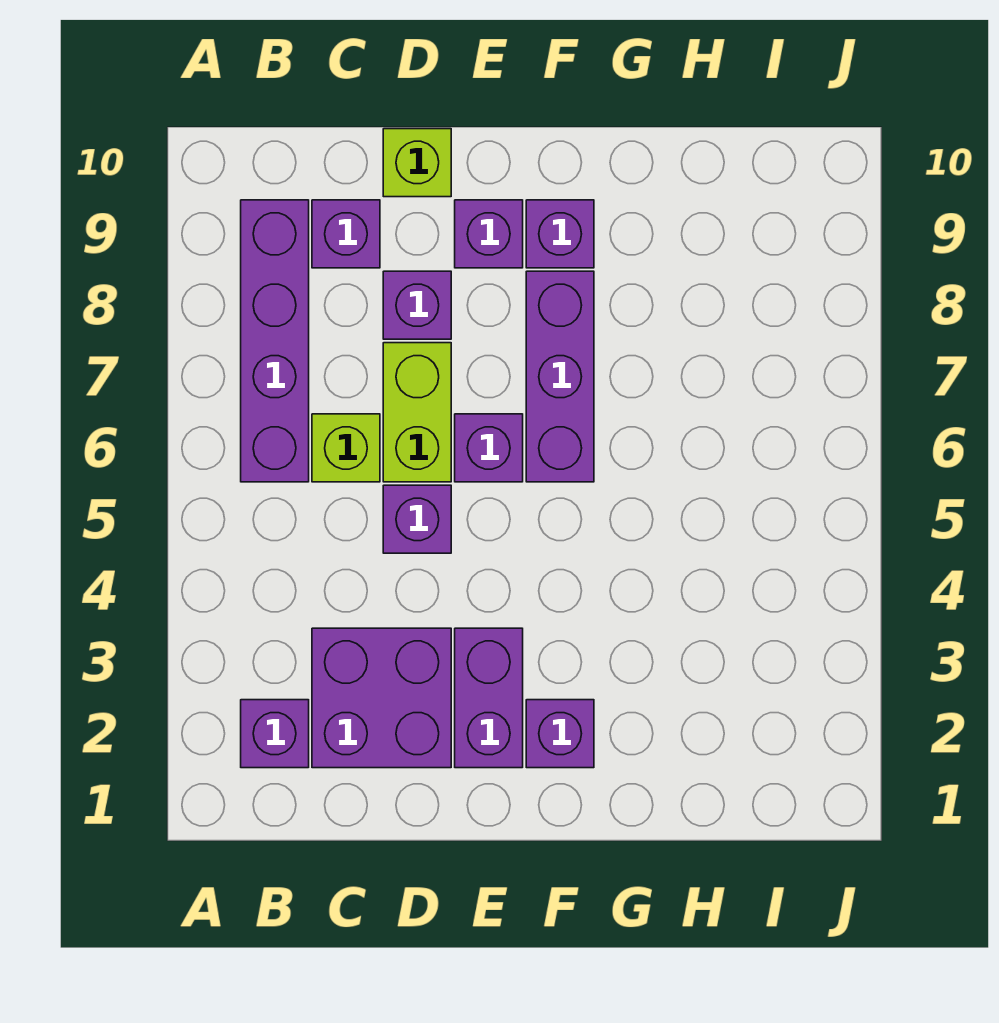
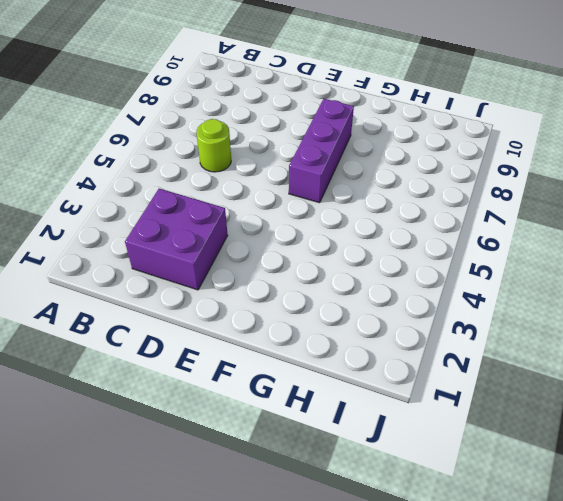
lime round brick C6 level 1 -> lime brick C6 level 1
none -> purple brick B2 level 1
none -> purple brick B6:B9 level 1
none -> purple brick C9 level 1

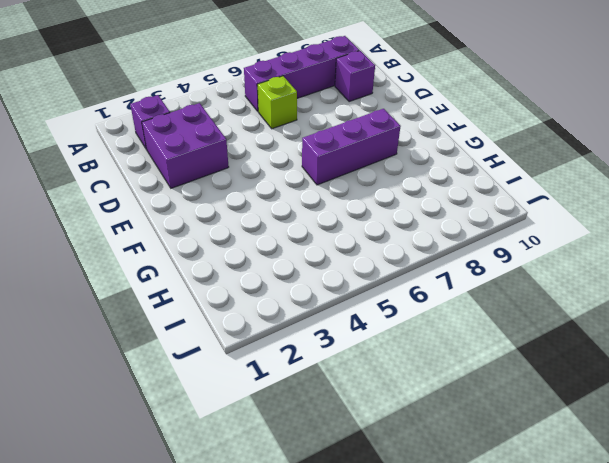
none -> purple brick D5 level 1
none -> lime brick D6:D7 level 1
none -> purple brick D8 level 1

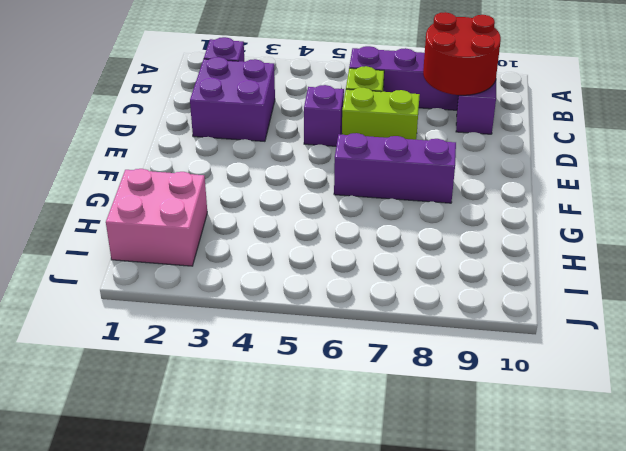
red round brick B8:C9 level 2 -> none
pink brick H1:I2 level 1 -> none
none -> purple brick D8 level 1
none -> lime brick D10 level 1
none -> purple brick E2:E3 level 1

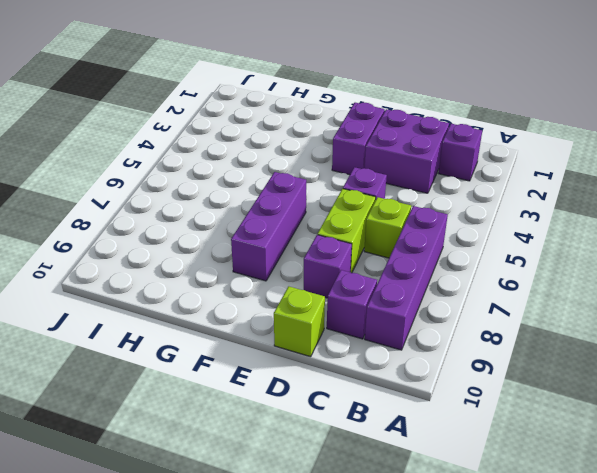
none -> purple brick E6 level 1
none -> purple brick E9 level 1
none -> purple brick F2 level 1

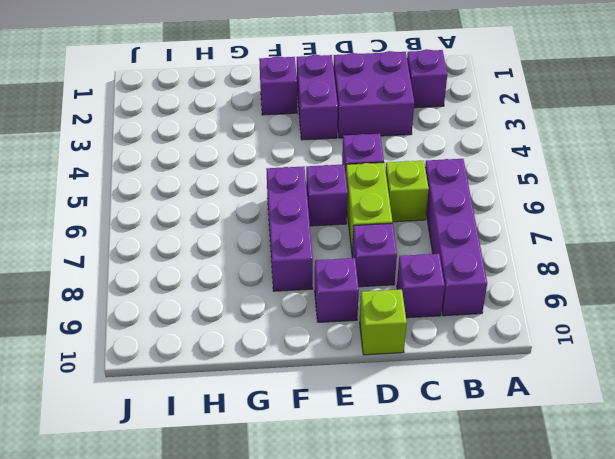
none -> purple brick F9 level 1

